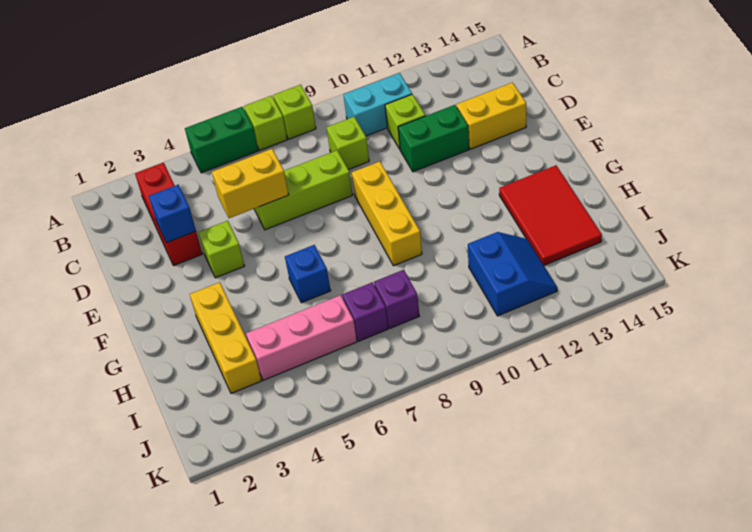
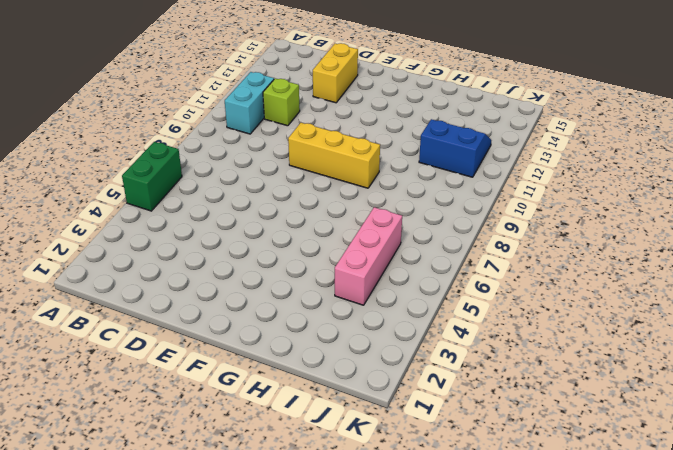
none -> lime brick A7 level 1
none -> lime brick A8 level 1
none -> red brick B3:D3 level 1

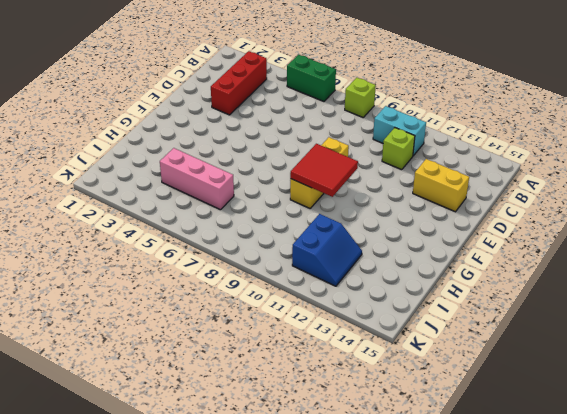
red tile F9:G10 level 2 -> none
none -> lime brick A7 level 1
none -> lime brick C9 level 1
none -> lime brick D6:D8 level 1

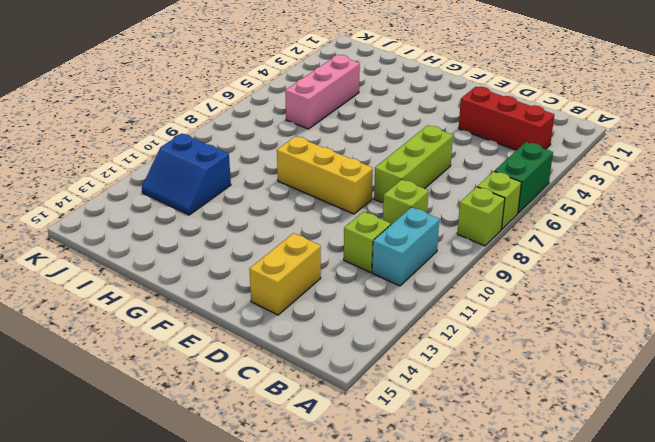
none -> green brick D11:D12 level 1
none -> lime brick E4 level 1
none -> yellow brick G3:I3 level 1

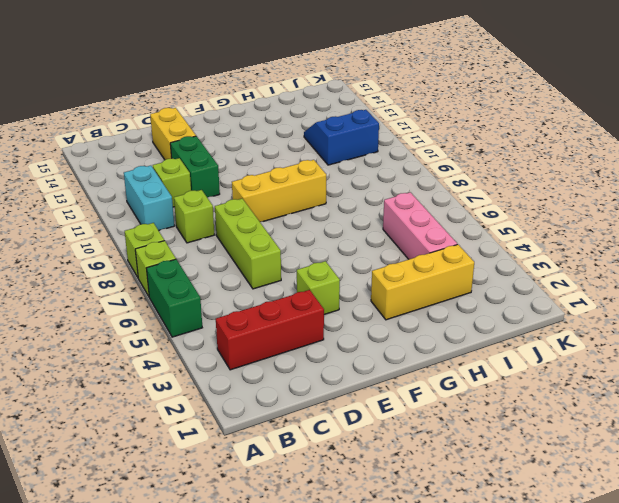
none -> blue brick G6 level 1
none -> red tile G13:I14 level 1
none -> purple brick I7 level 1

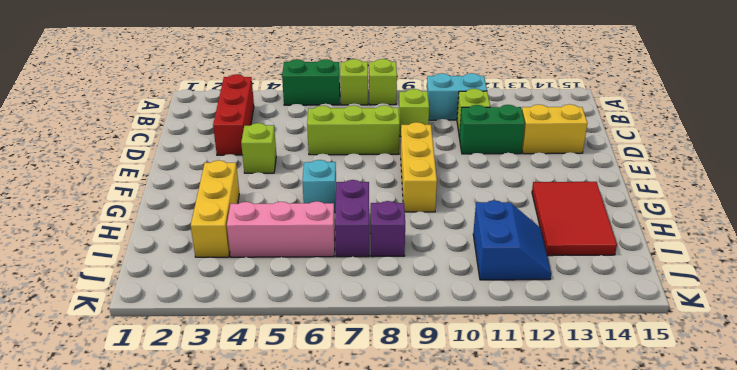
cyan brick G6 level 1 -> blue brick G6 level 1
purple brick H7:I7 level 1 -> purple brick I7 level 1
none -> blue brick D3 level 2
none -> yellow brick D5:D6 level 2

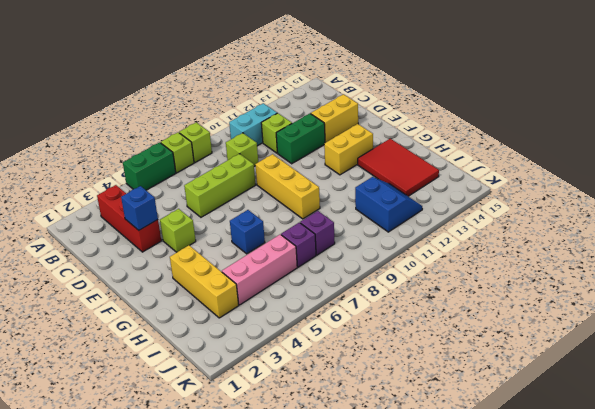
yellow brick F12:F13 level 1 -> yellow brick D5:D6 level 2

